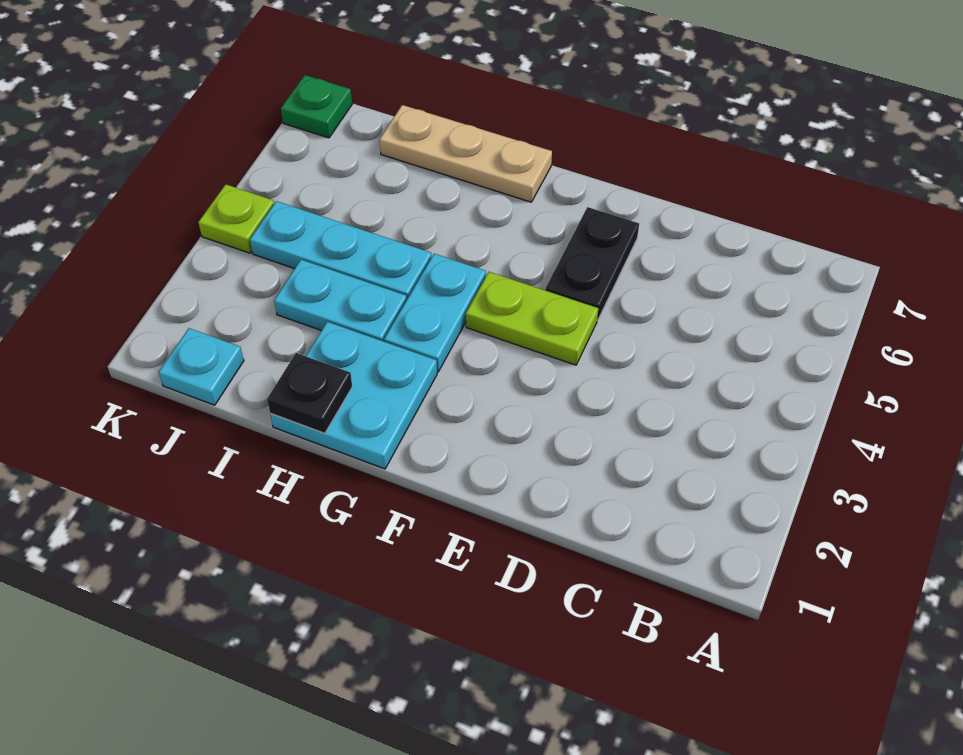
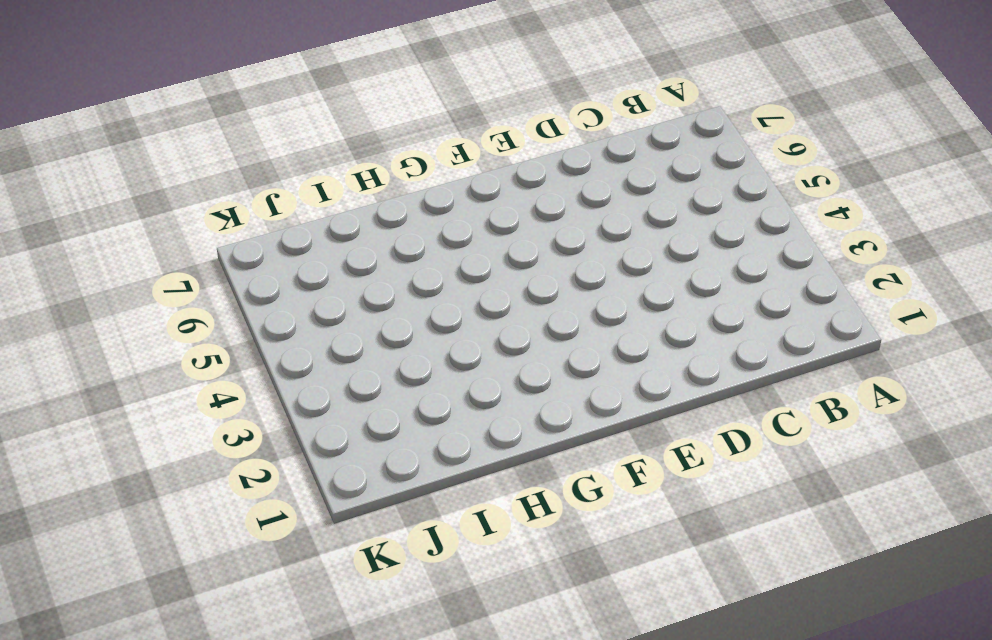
none -> lime plate E4:F4 level 1
none -> black plate E5:E6 level 1

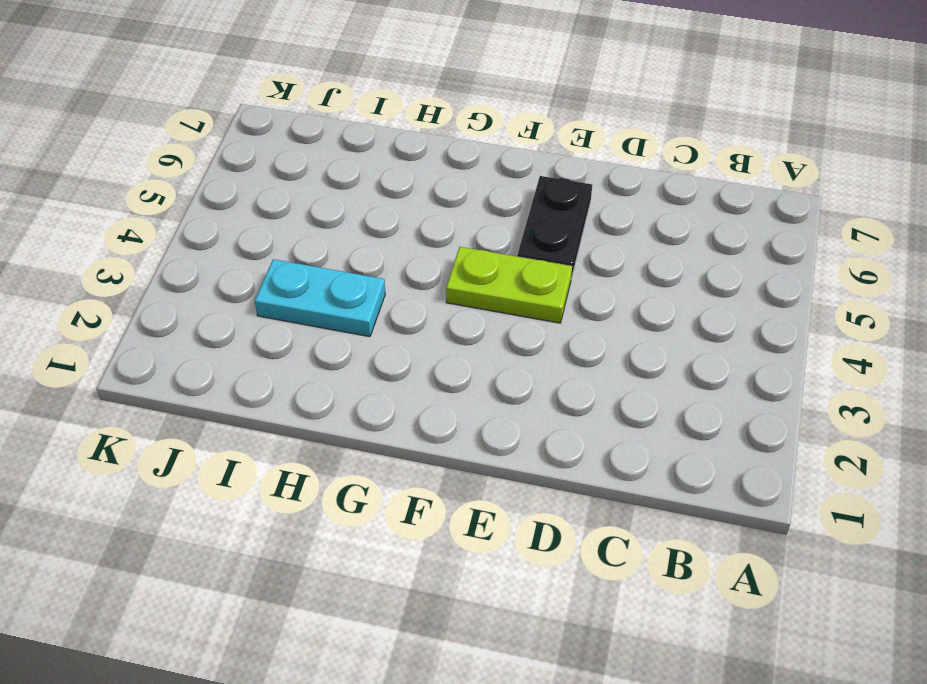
none -> cyan plate G1:H2 level 1
none -> cyan plate G3:G4 level 1

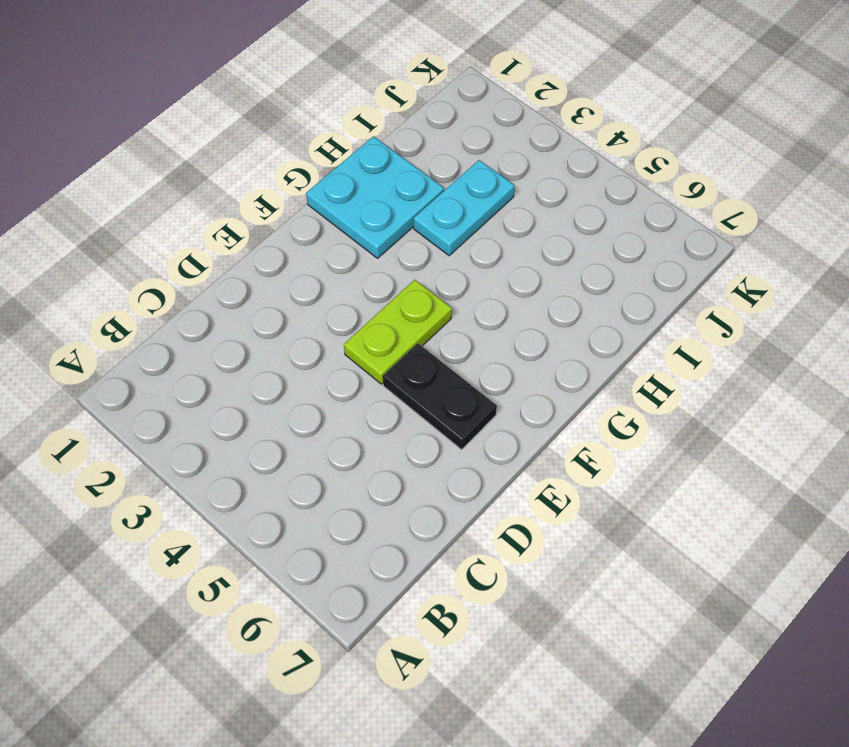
none -> cyan plate G3:G4 level 1
none -> tan plate G7:I7 level 1

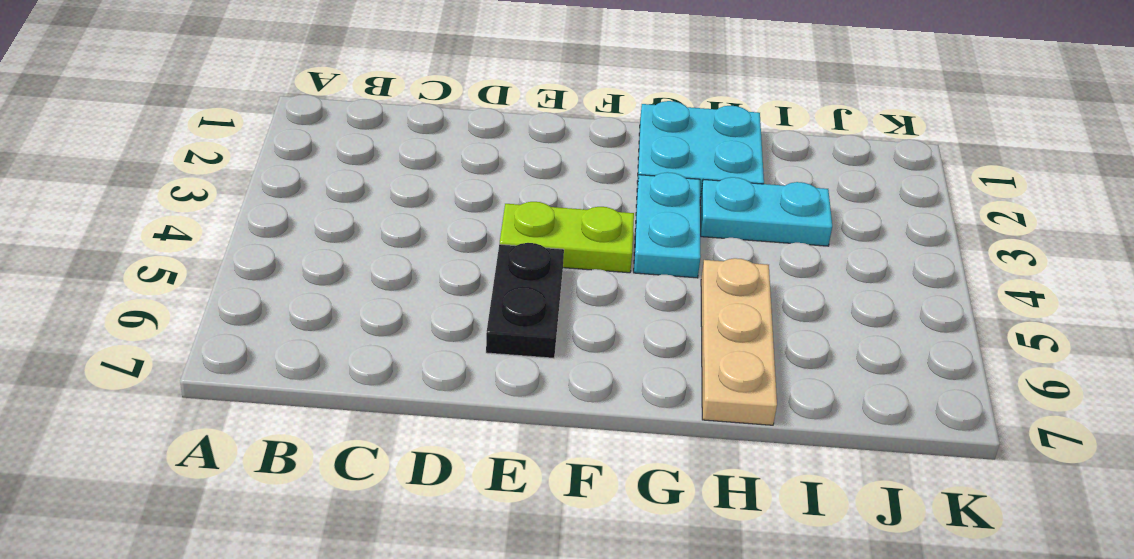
tan plate H5:H7 level 1 -> tan plate G7:I7 level 1
none -> cyan plate H4:J4 level 1
none -> cyan plate J1 level 1

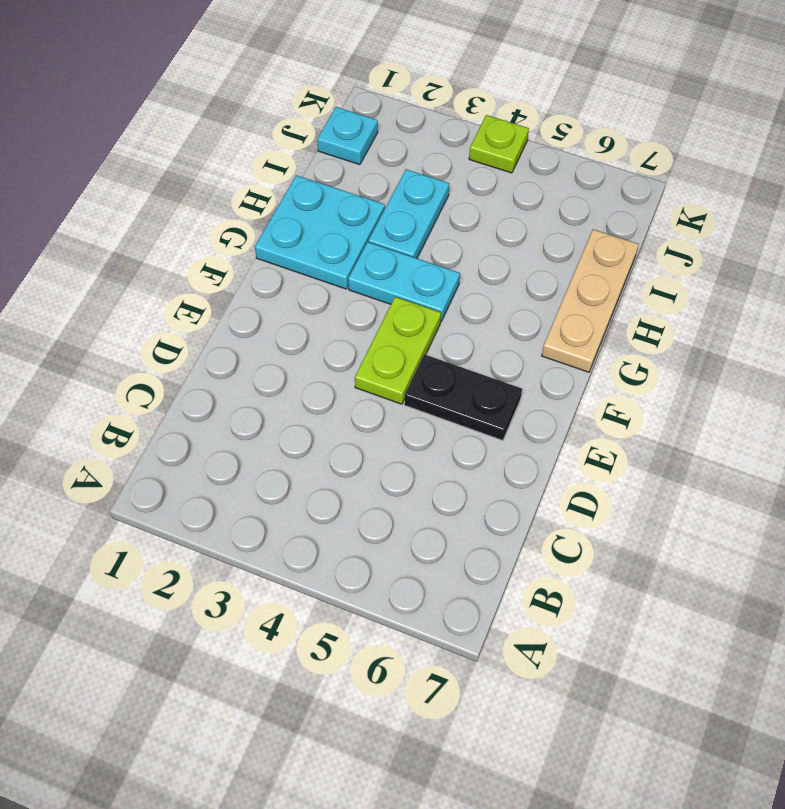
none -> cyan plate H4:J4 level 1
none -> green plate K7 level 1

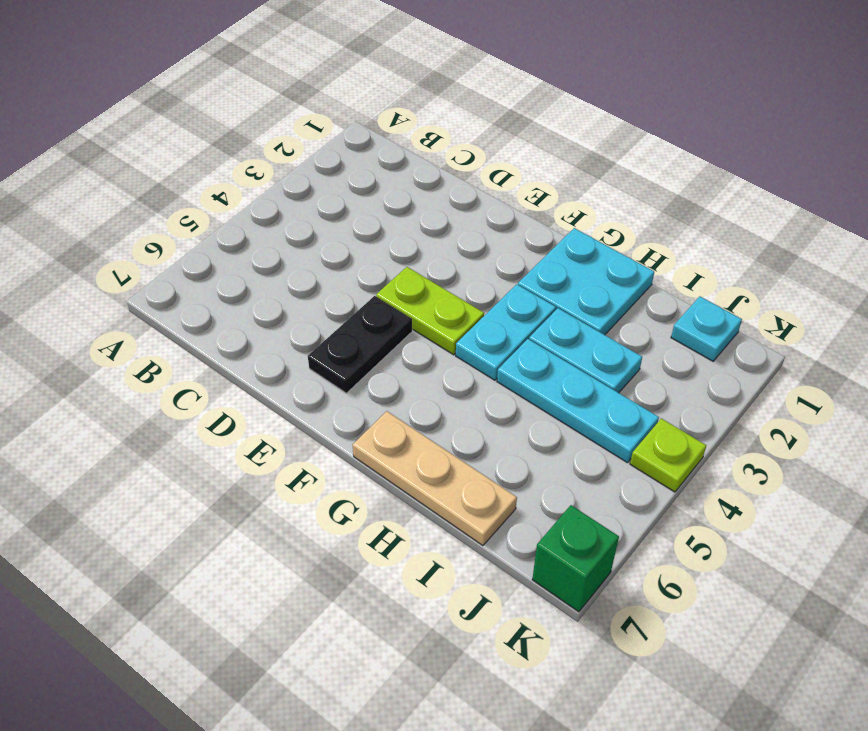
green brick K7 level 1 -> green plate K7 level 1
none -> black plate H1 level 2

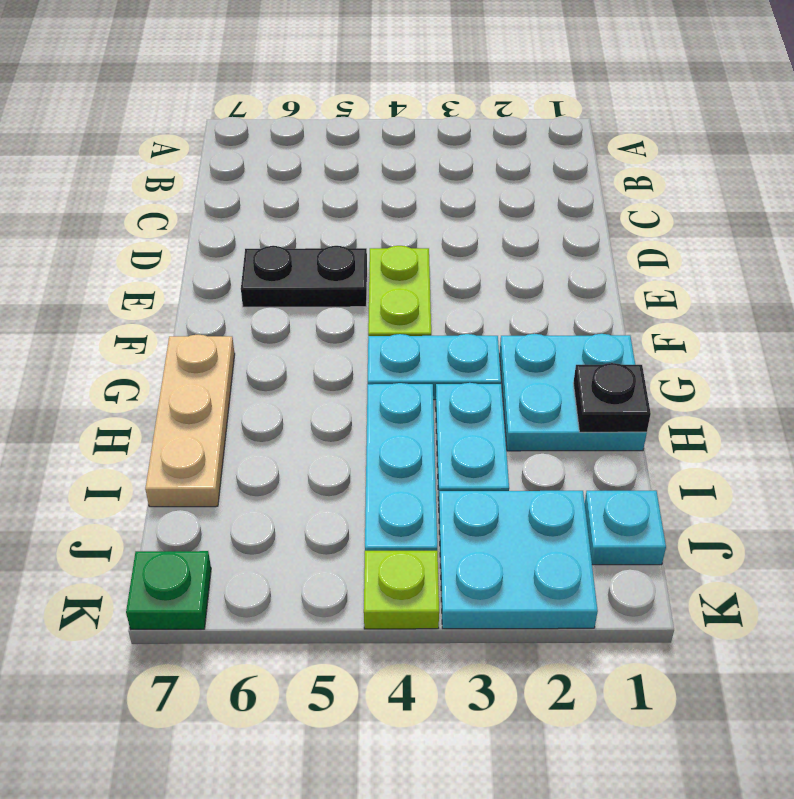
cyan plate J2:K3 level 1 -> none

